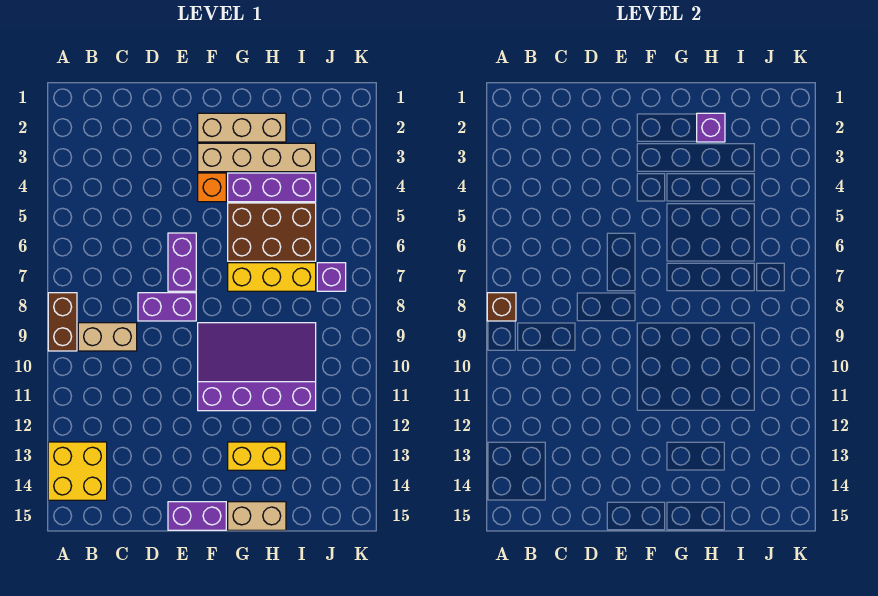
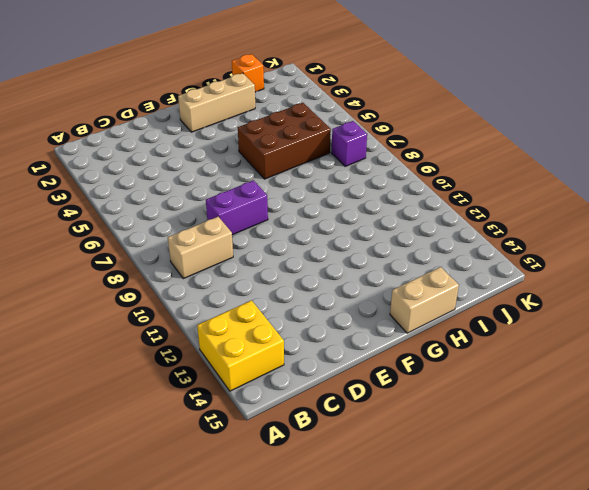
orange brick I1 level 1 -> orange brick F4 level 1
none -> brown brick A8:A9 level 1
none -> purple brick E6:E7 level 1
none -> purple brick E15:F15 level 1

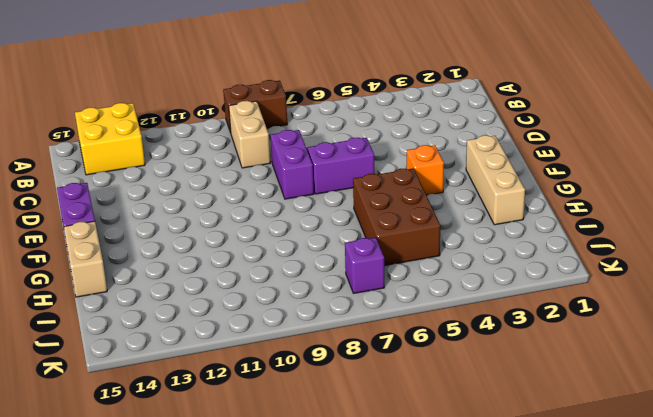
none -> tan brick F3:I3 level 1
none -> purple slope F9:I11 level 1 top 11
none -> purple brick G4:I4 level 1

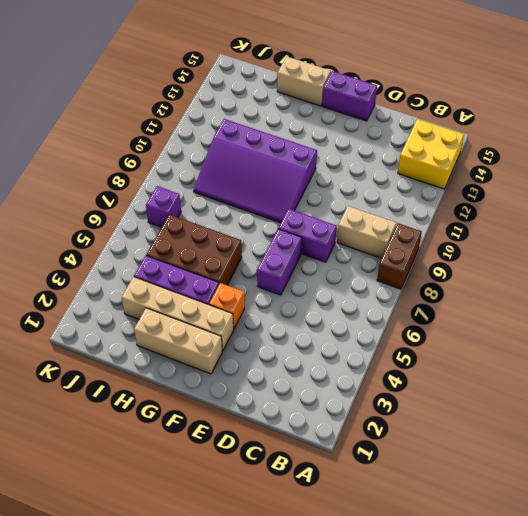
none -> yellow brick G7:I7 level 1
none -> yellow brick G13:H13 level 1
none -> brown brick A8 level 2

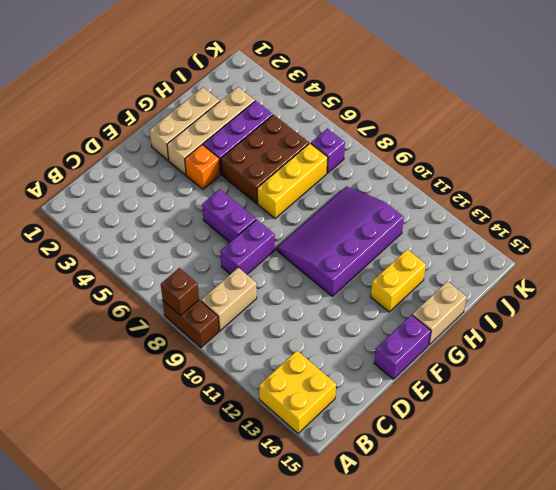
none -> purple brick H2 level 2

